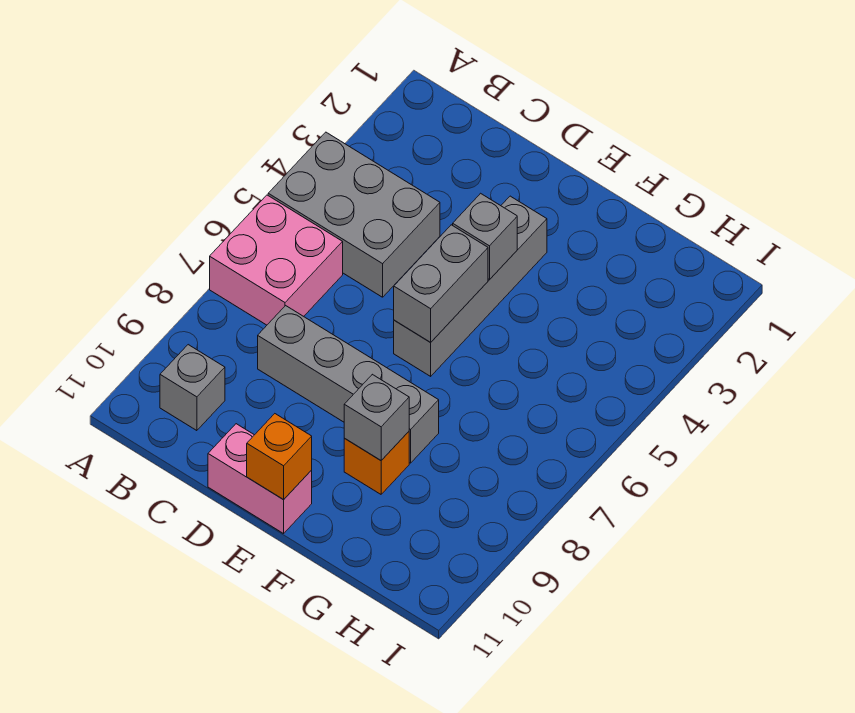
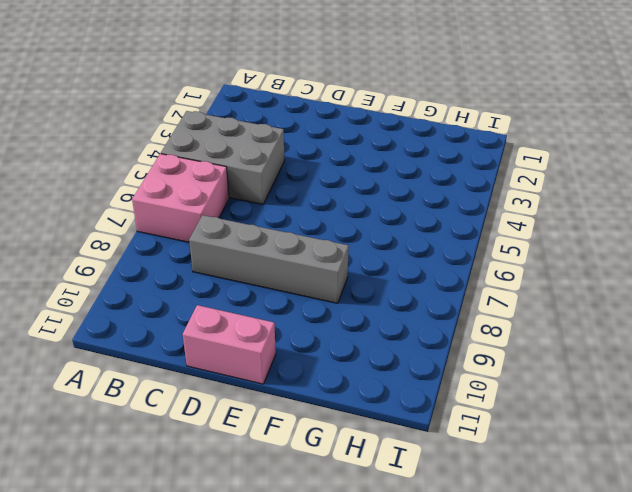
none -> grey brick B10 level 1
none -> grey brick E3:E6 level 1

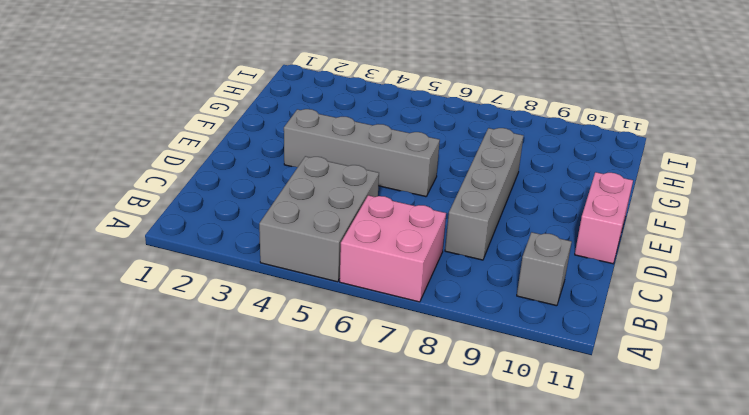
none -> orange brick F9 level 1
none -> grey brick E4 level 2

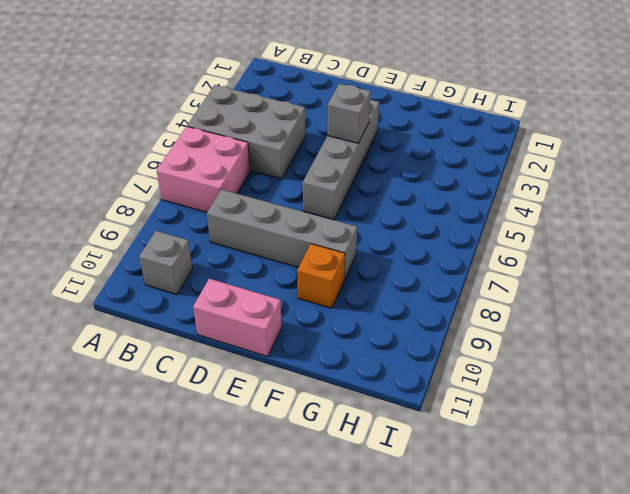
none -> grey brick E5:E6 level 2
none -> orange brick E11 level 2

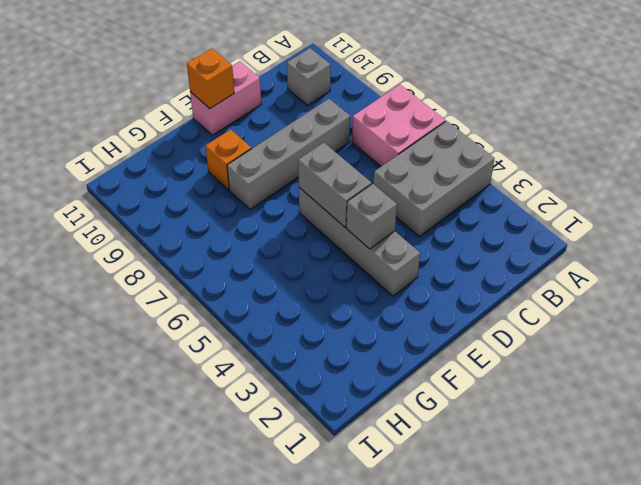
none -> grey brick F9 level 2

